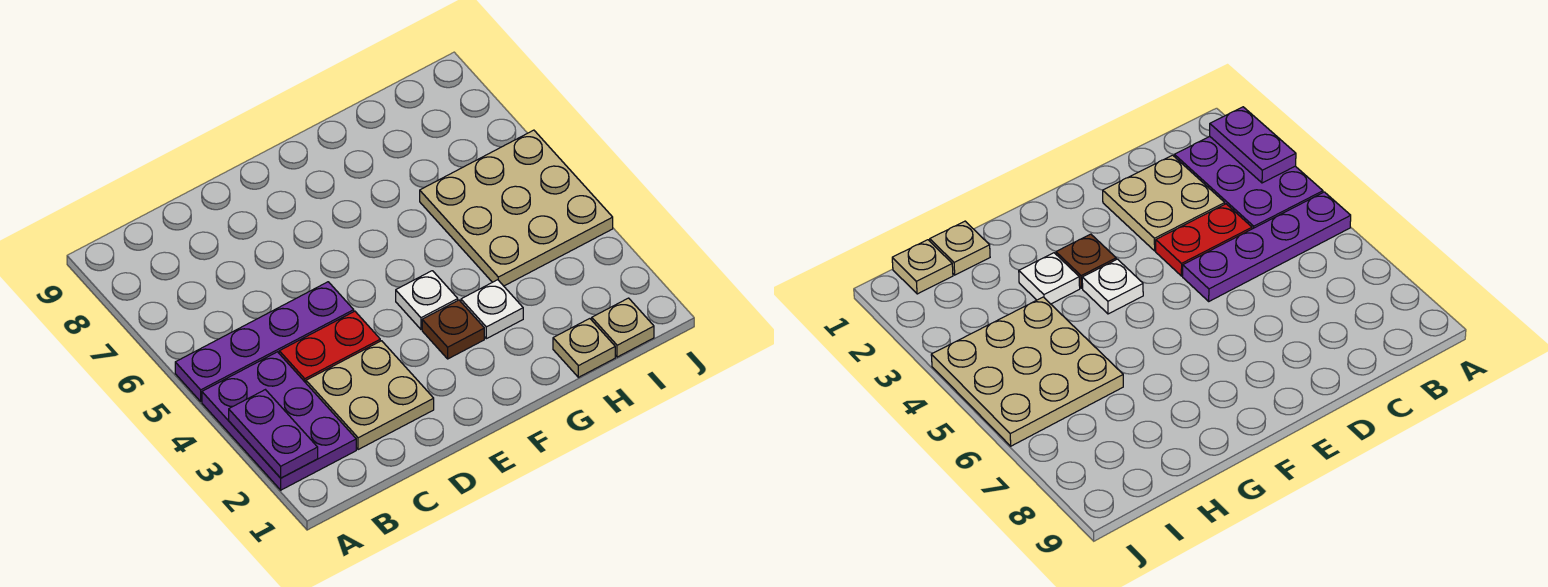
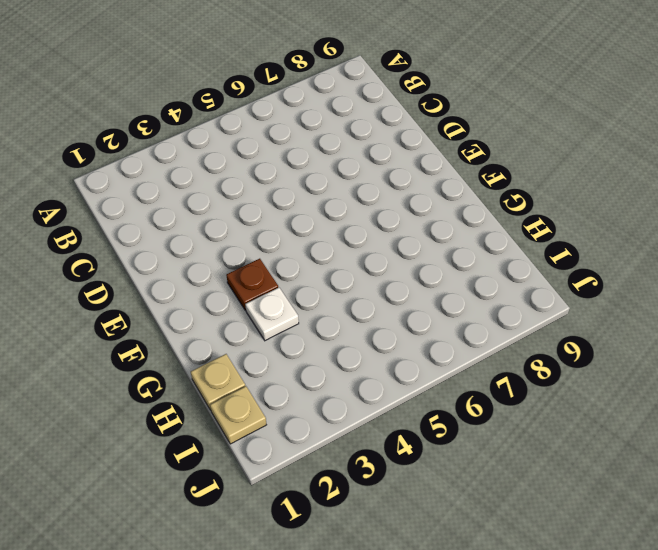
none -> purple plate A2:B4 level 1
none -> purple plate A5:D5 level 1

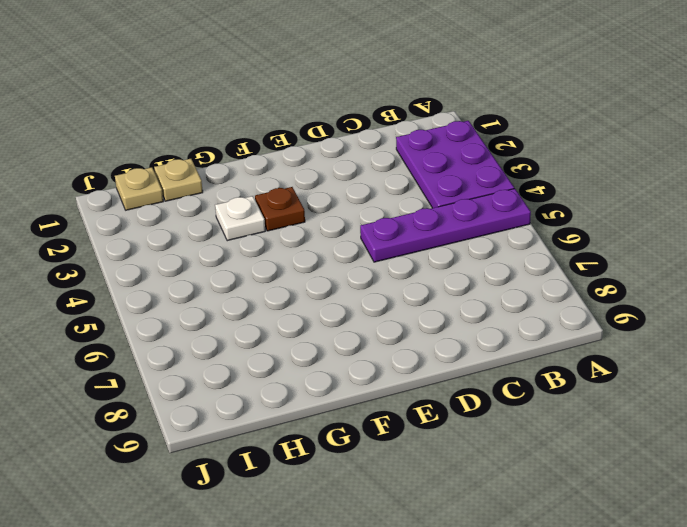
none -> tan plate C2:D3 level 1
none -> red plate C4:D4 level 1

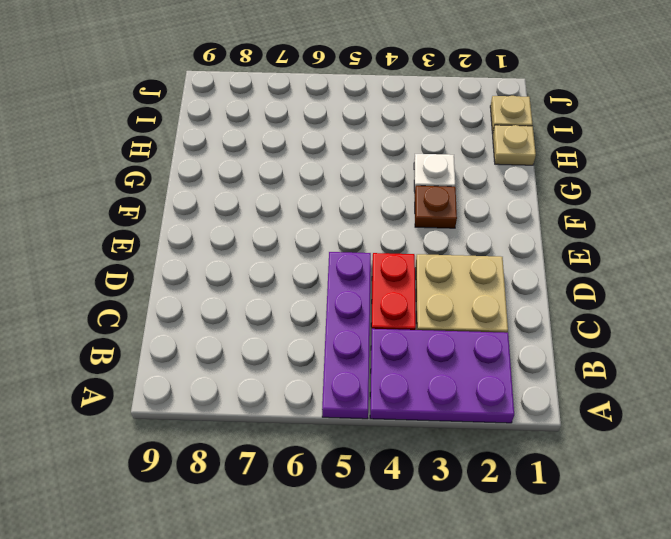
none -> white plate F4 level 1
none -> tan plate H4:J6 level 1

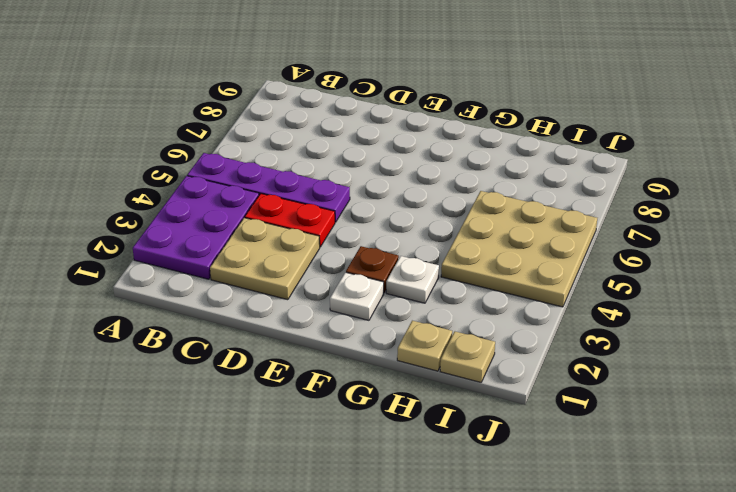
white plate F2 level 1 -> white plate F4 level 1
none -> purple plate A2:A3 level 2

